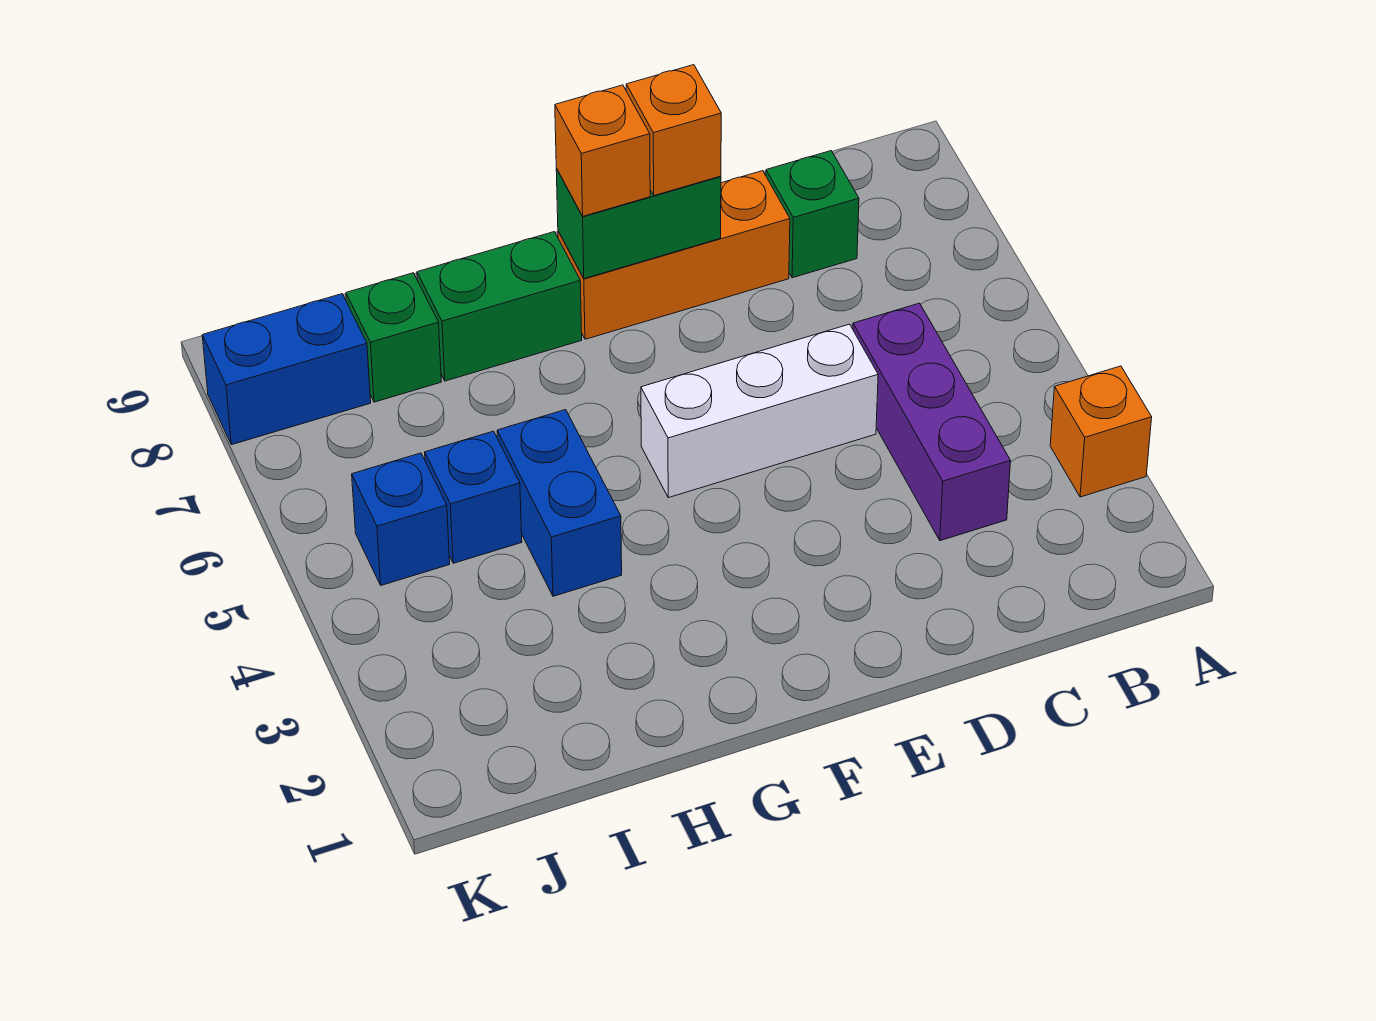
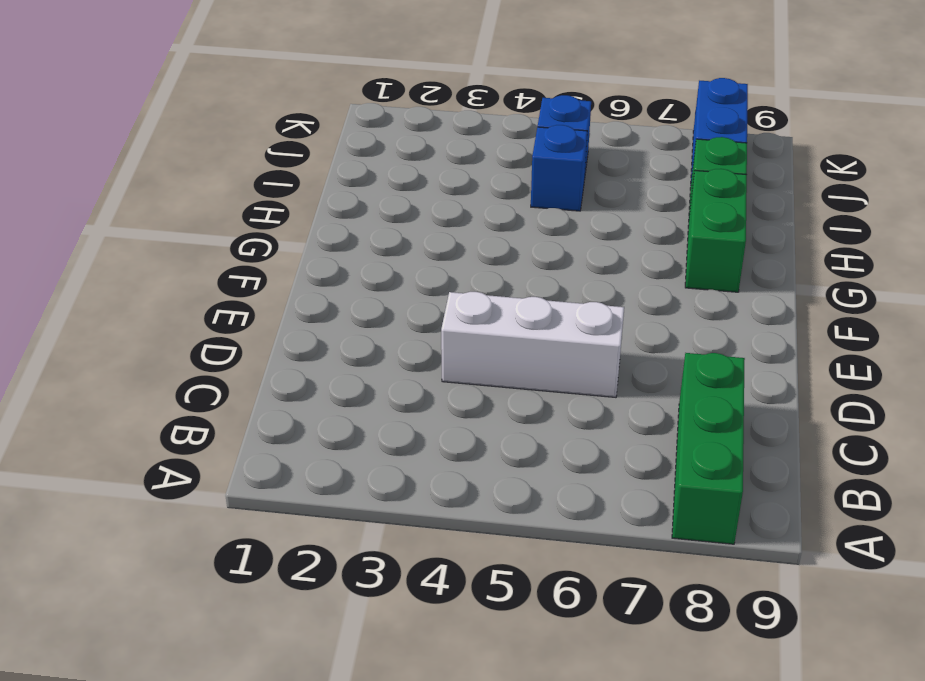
green brick A8:C8 level 1 -> green brick C8 level 1
white brick D4:D6 level 1 -> white brick D5:F5 level 1
none -> orange brick A3 level 1
none -> purple brick C3:C5 level 1
none -> orange brick D8:F8 level 1

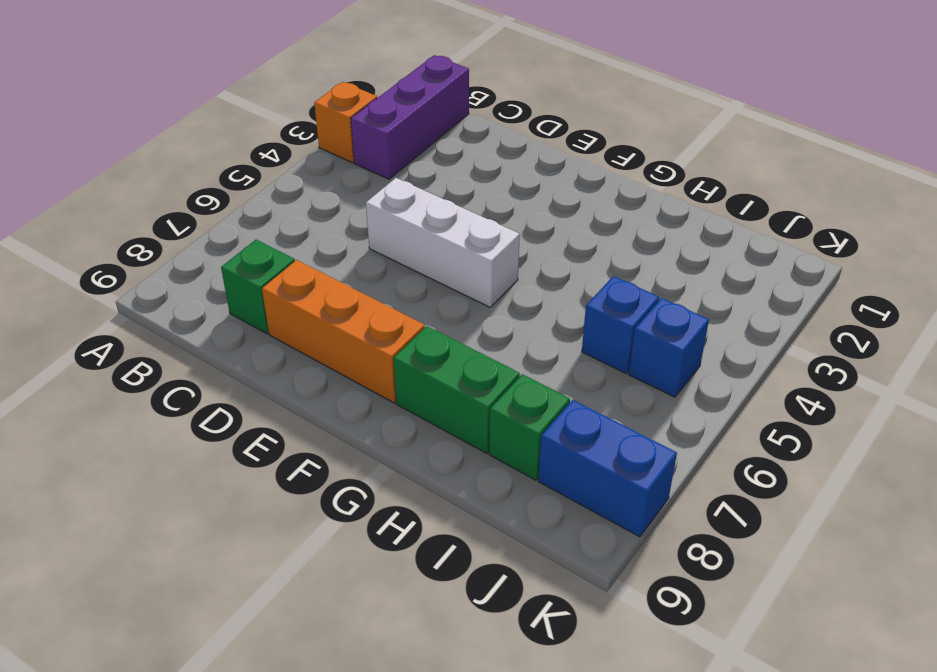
purple brick B1:B3 level 1 -> purple brick C3:C5 level 1
none -> blue brick H4:H5 level 1
none -> green brick E8:F8 level 2
none -> orange brick E8 level 3

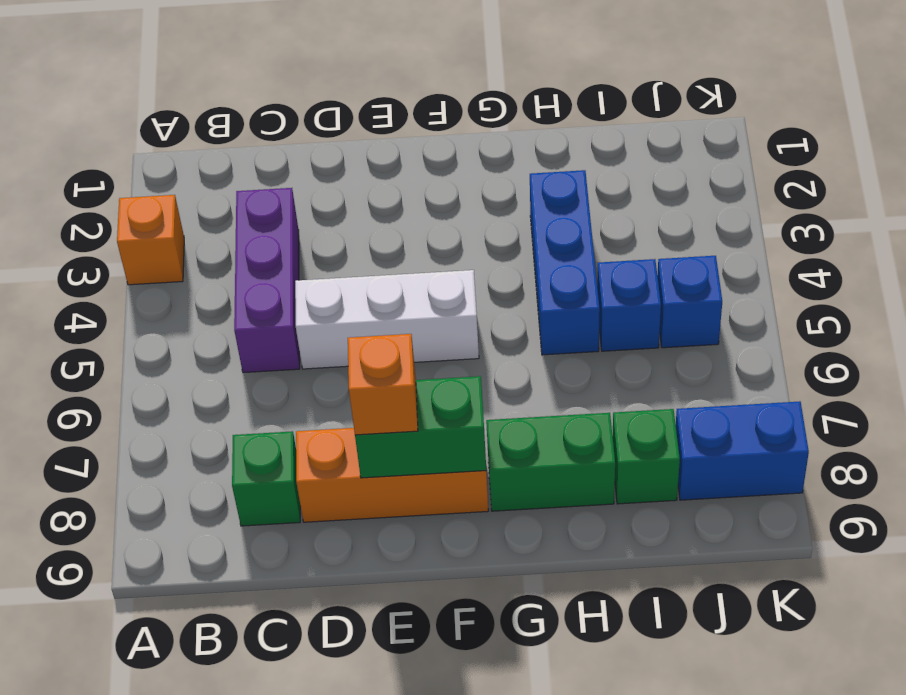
blue brick H3:H5 level 1 -> blue brick H4:H5 level 1
none -> orange brick F8 level 3

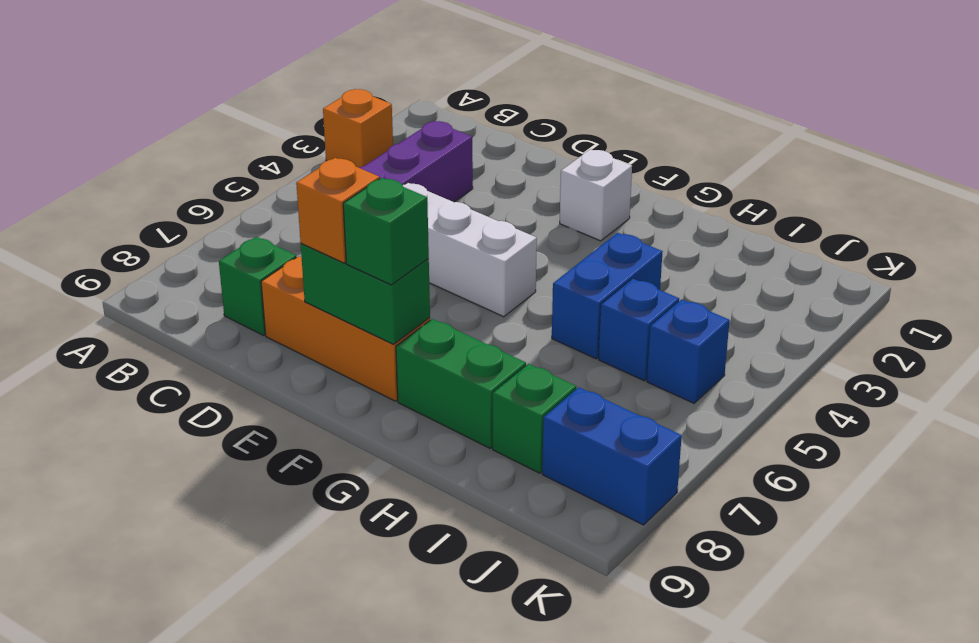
white brick F2 level 1 -> none
green brick F8 level 3 -> orange brick F8 level 3

